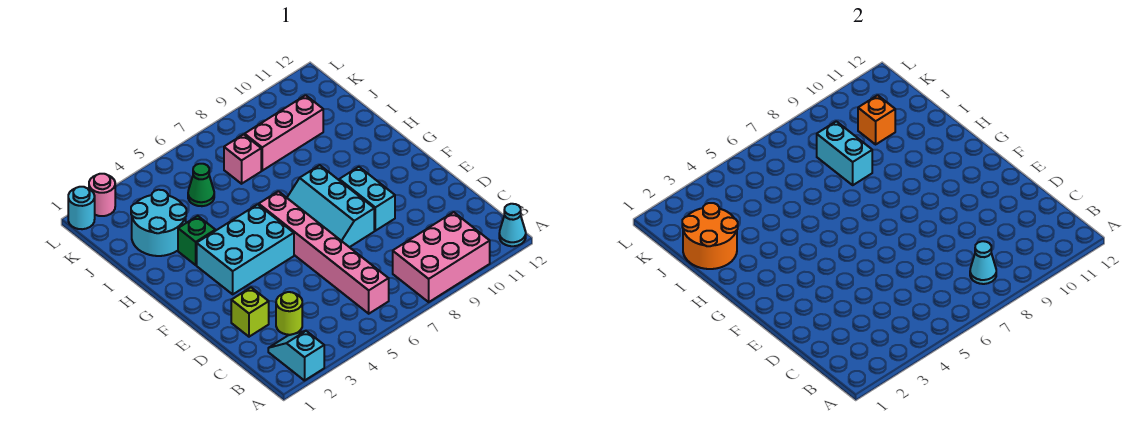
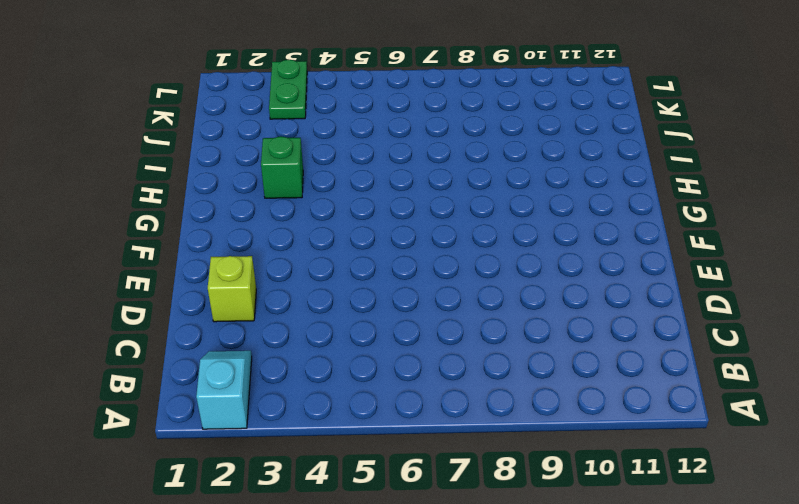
green plate K3:L3 level 1 -> none
none -> pink brick A8:B10 level 1
none -> cyan cone A12 level 1
none -> pink brick B6:G6 level 1

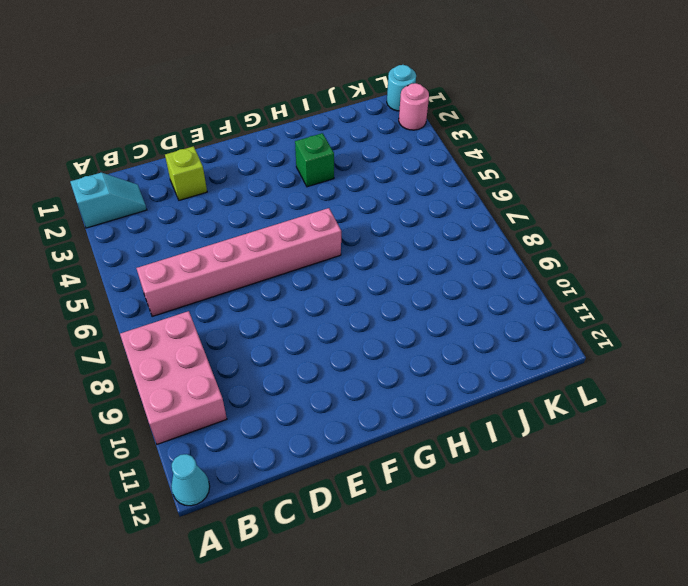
none -> lime round brick C3 level 1
none -> cyan slope E7:G8 level 1 top 8
none -> cyan brick E9:F9 level 1

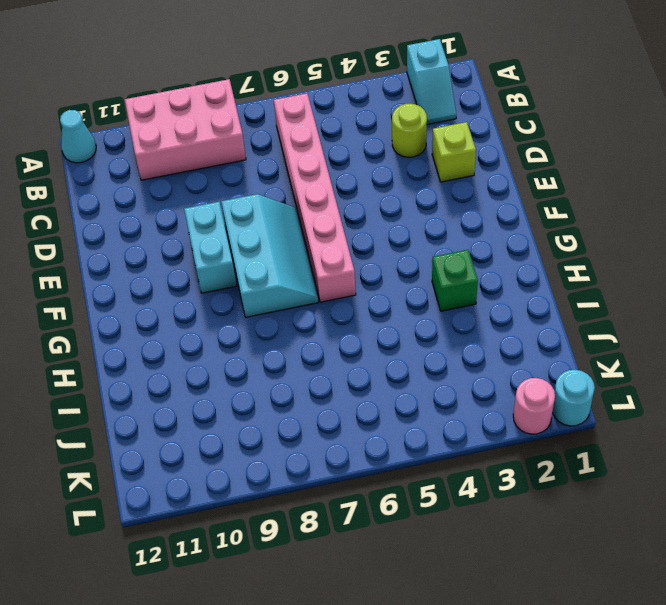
none -> cyan brick F3:G5 level 1
none -> cyan round brick I2:J3 level 1
none -> green cone J5 level 1

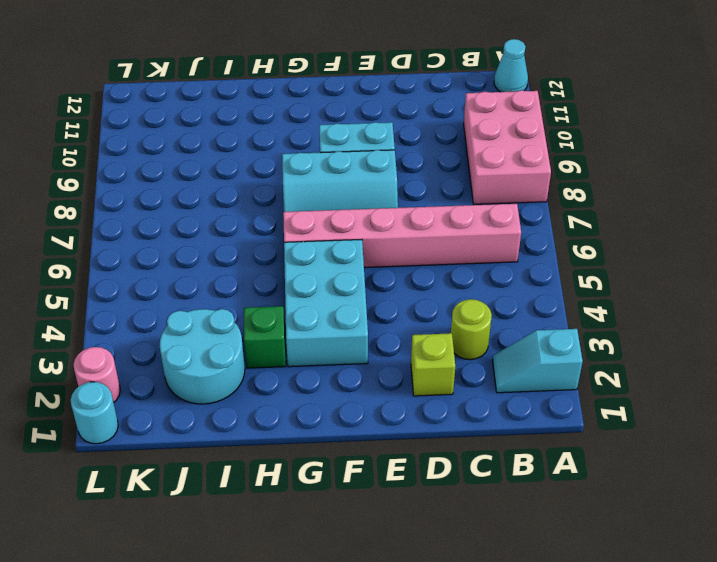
none -> green cone J5 level 1
none -> pink brick J7 level 1
none -> pink brick J8:J10 level 1

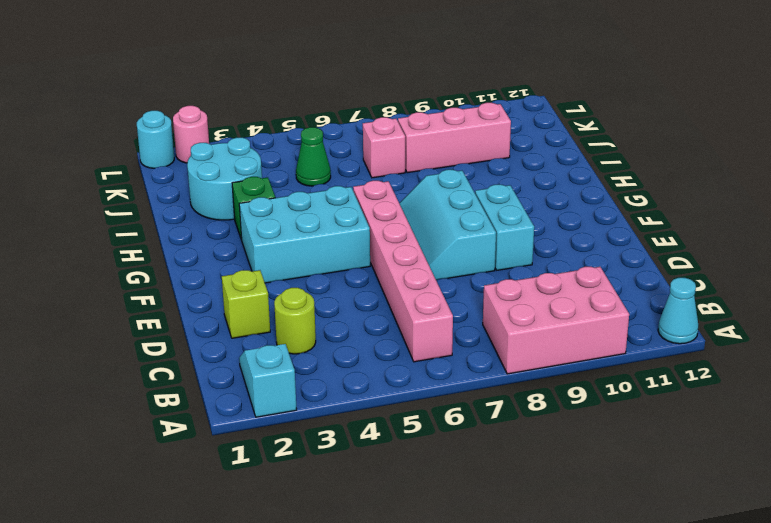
none -> cyan cone B8 level 2
none -> orange round brick I1:J2 level 2
none -> cyan brick I8:J8 level 2

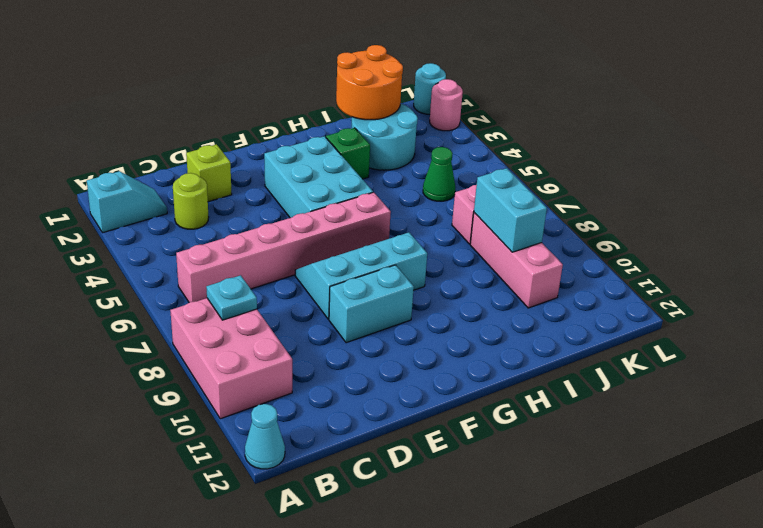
cyan plate B8 level 2 -> cyan cone B8 level 2
cyan brick J8:J9 level 2 -> cyan brick I8:J8 level 2
none -> orange brick J10 level 2

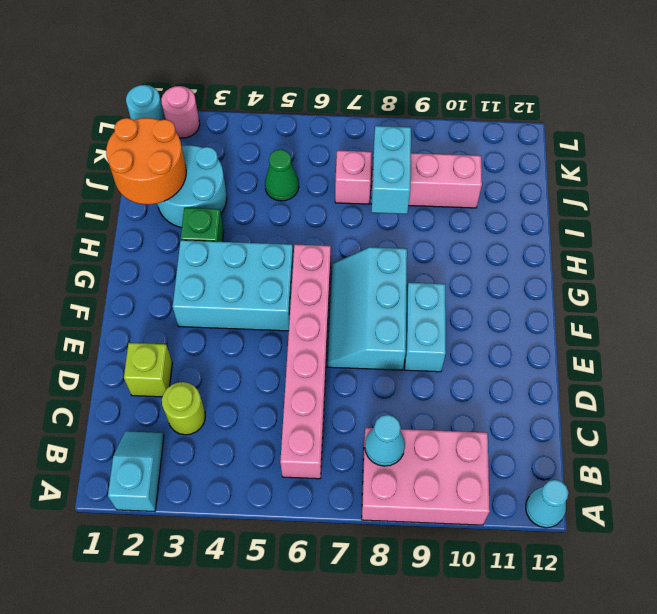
none -> orange brick J10 level 2

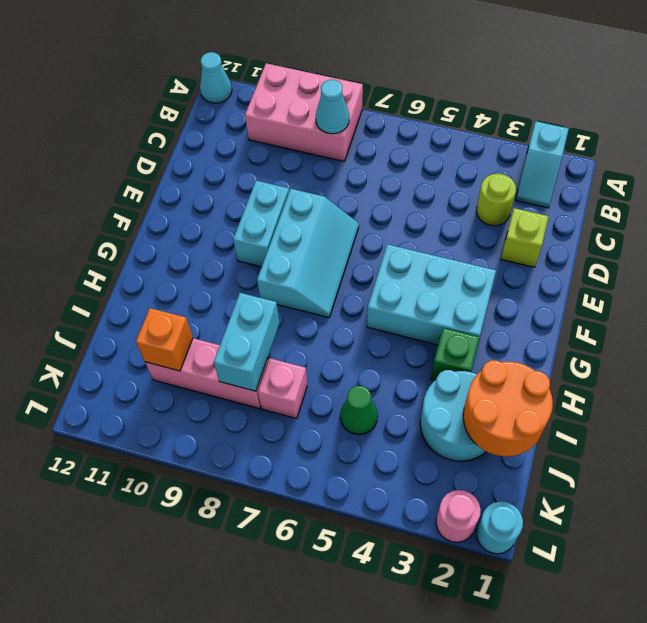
none -> pink brick B6:G6 level 1

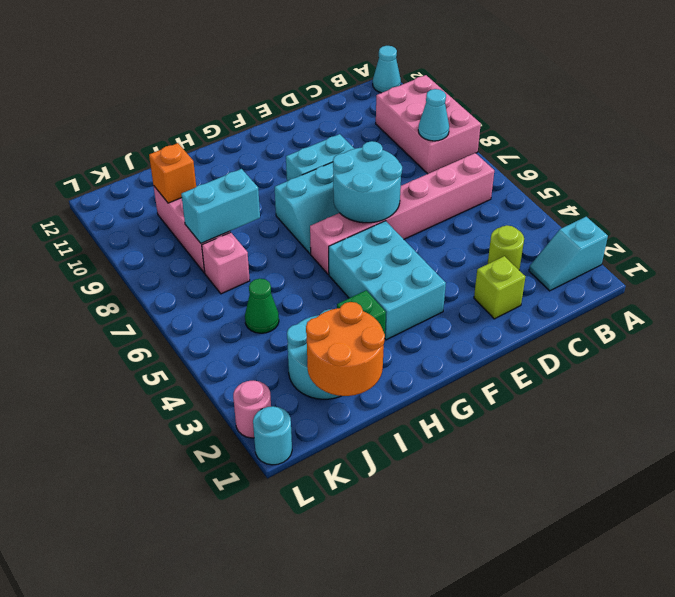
cyan round brick E6:F7 level 2 -> none

